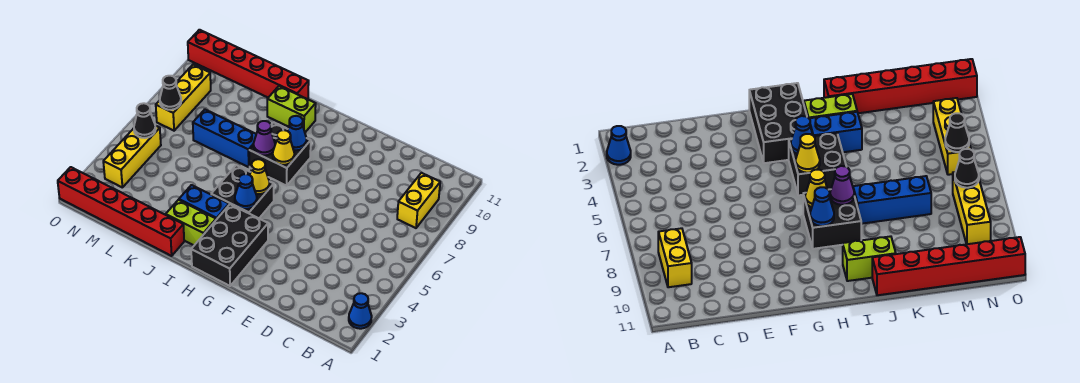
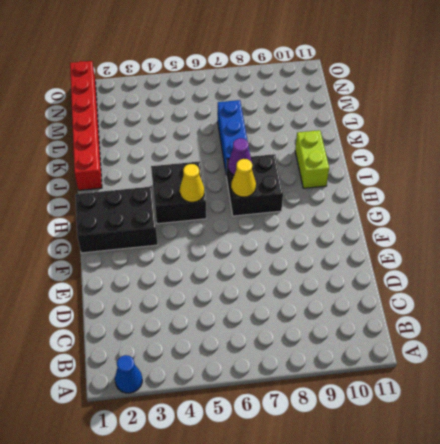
none -> yellow brick B8:B9 level 1
none -> lime brick I2:J2 level 1
none -> blue brick I3:J3 level 1

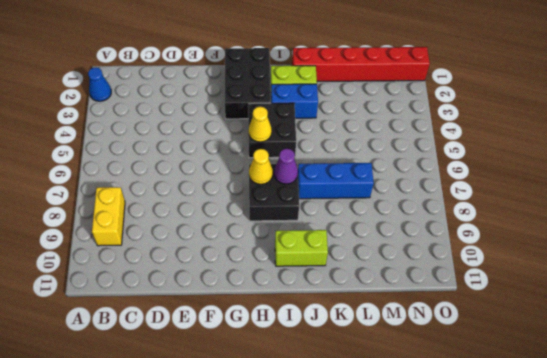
none -> red brick J11:O11 level 1
none -> yellow brick N3:N5 level 1
none -> yellow brick N7:N9 level 1

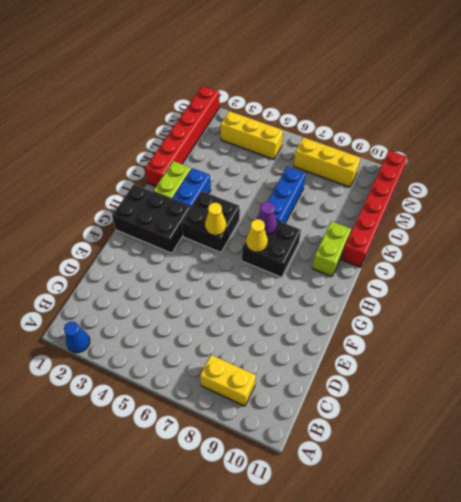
none -> blue cone H4 level 2
none -> blue cone H8 level 2
none -> black cone N5 level 2

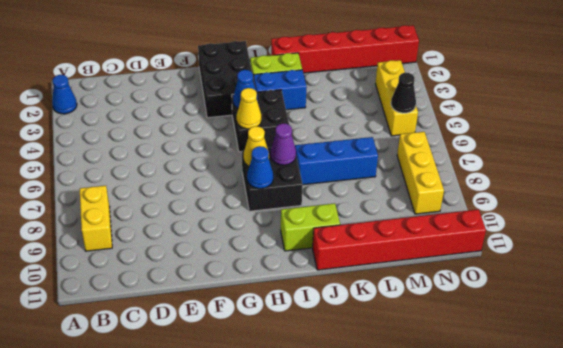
none -> black cone N7 level 2

